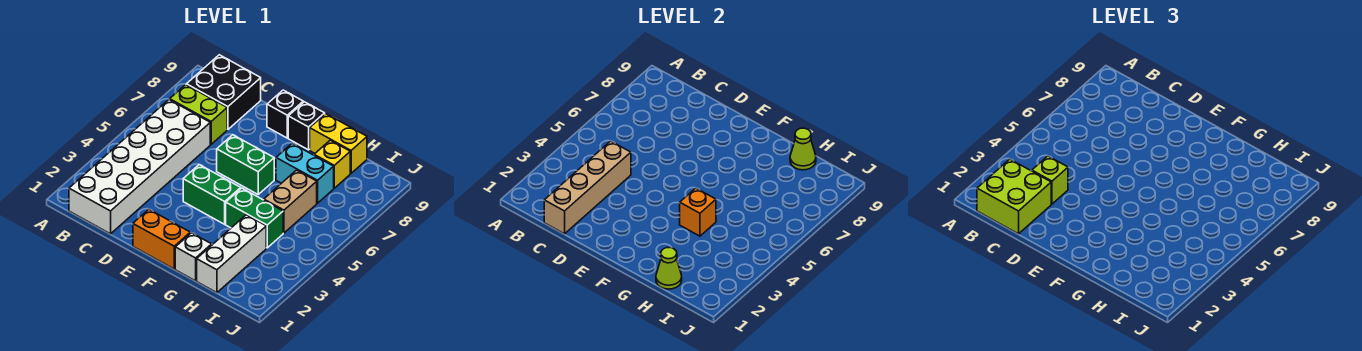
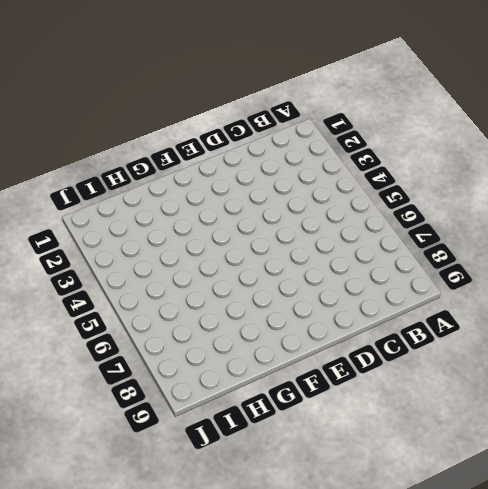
none -> white brick B1:C6 level 1
none -> lime brick B7:C7 level 1
none -> black brick B8:C9 level 1

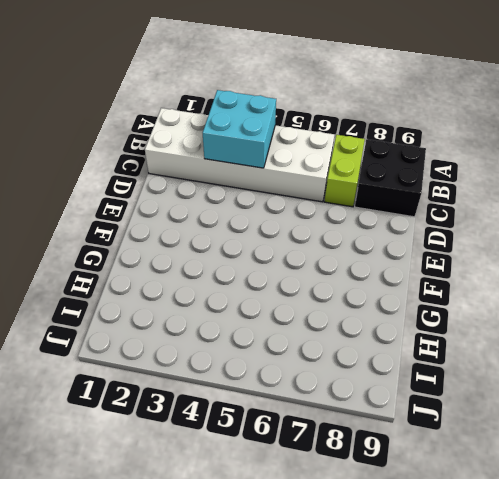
cyan brick B3:C4 level 2 -> tan brick C1:C4 level 2
none -> orange brick E1:F1 level 1
none -> green brick E4:F4 level 1
none -> green brick E6:F6 level 1

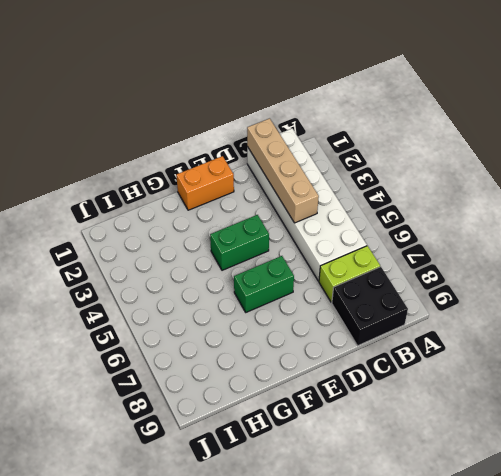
none -> black brick E9 level 1
none -> black brick F9 level 1
none -> white brick G1 level 1

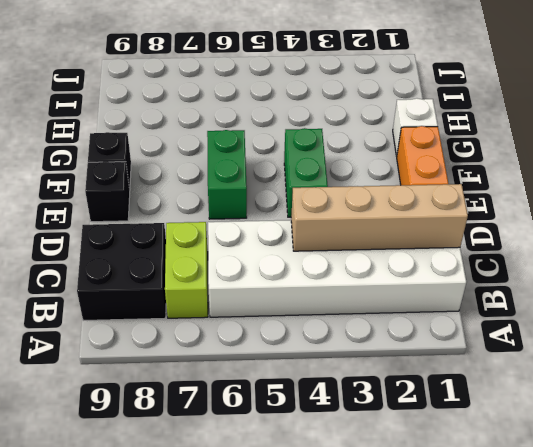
none -> green brick G4:H4 level 1
none -> cyan brick G7:H7 level 1
none -> yellow brick G9:H9 level 1

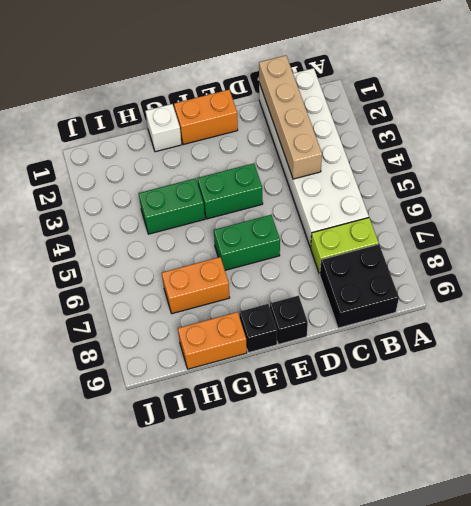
orange brick G7:H7 level 1 -> cyan brick G7:H7 level 1
orange brick G9:H9 level 1 -> yellow brick G9:H9 level 1
none -> white brick H1:H3 level 1
none -> tan brick H5:H6 level 1
none -> yellow brick H8 level 1

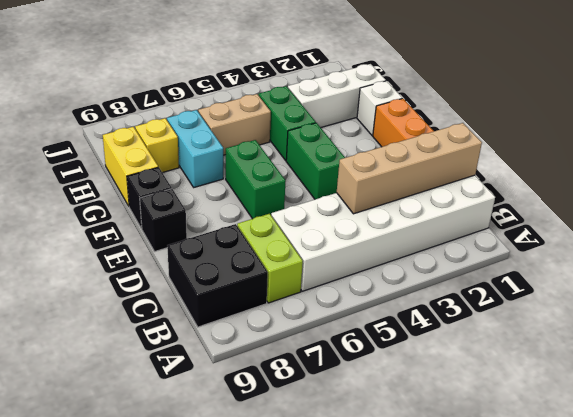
none -> orange brick G4 level 2
none -> lime cone H1 level 2
none -> lime cone H9 level 2

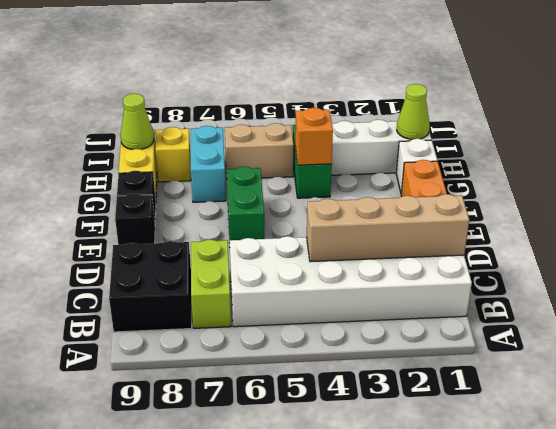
none -> green brick E4:F4 level 1
none -> lime brick B1:C2 level 3
none -> lime brick C3 level 3

